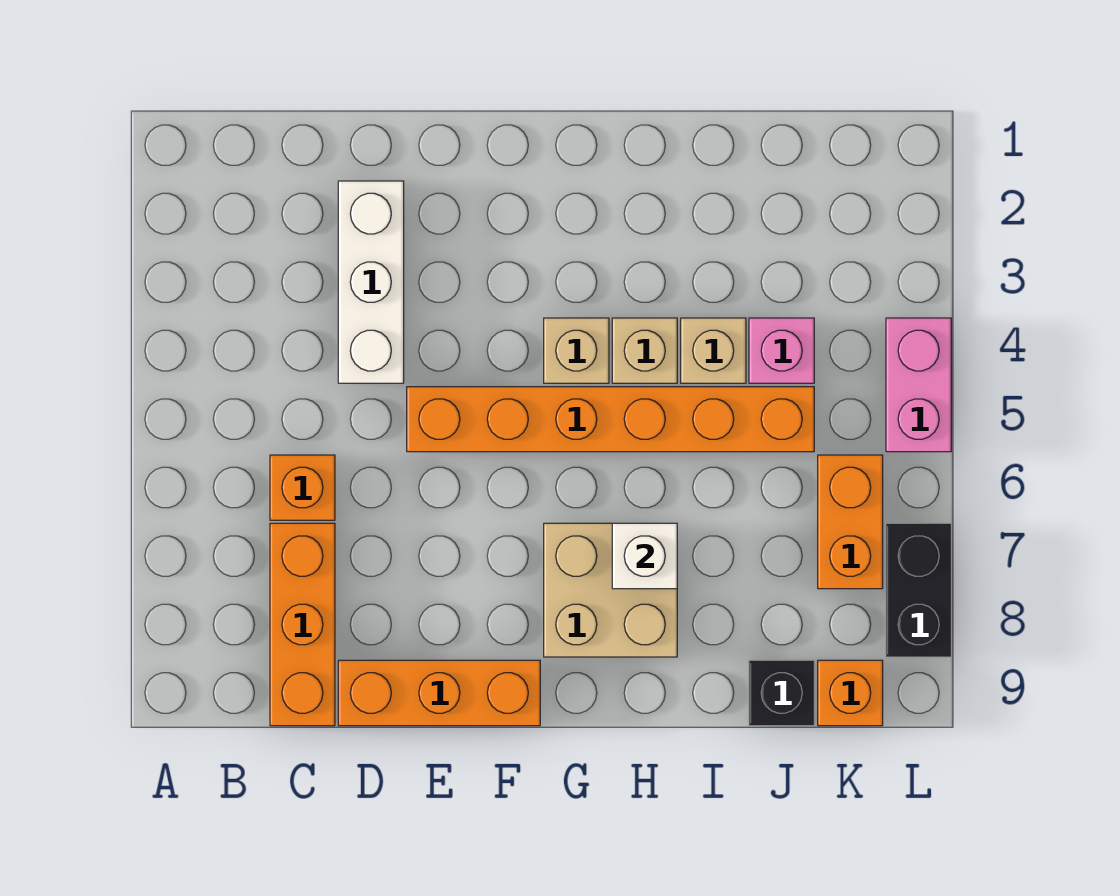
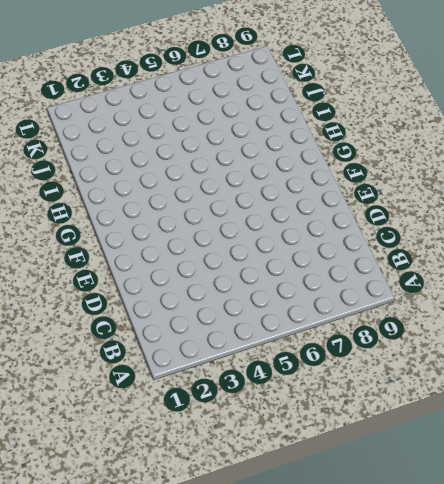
none -> orange brick C6 level 1
none -> orange brick C7:C9 level 1
none -> white brick D2:D4 level 1

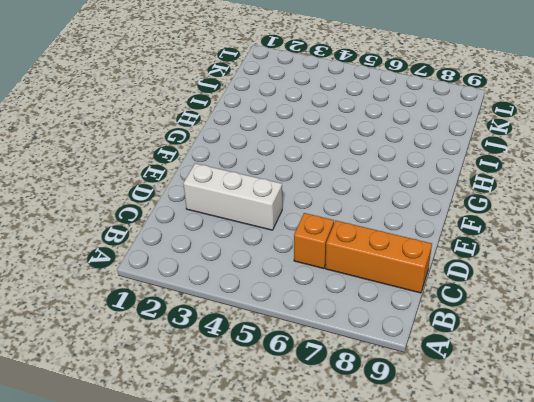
none -> orange brick D9:F9 level 1
none -> orange brick E5:J5 level 1
none -> tan brick G4 level 1

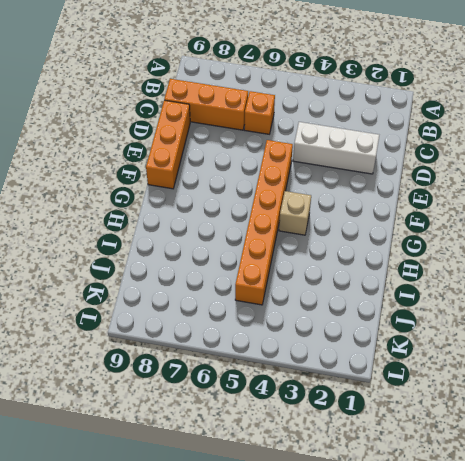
none -> tan brick G7:H8 level 1
none -> tan brick H4 level 1
none -> tan brick I4 level 1

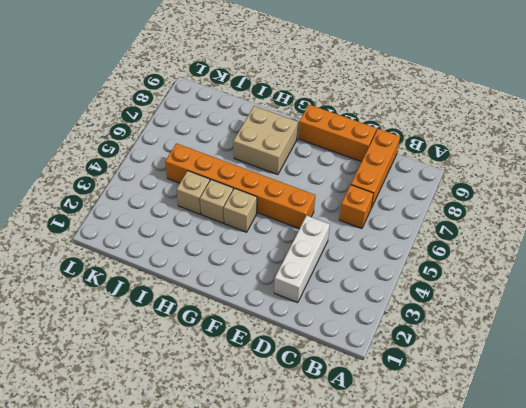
none -> pink brick J4 level 1
none -> black brick J9 level 1
none -> orange brick K6:K7 level 1

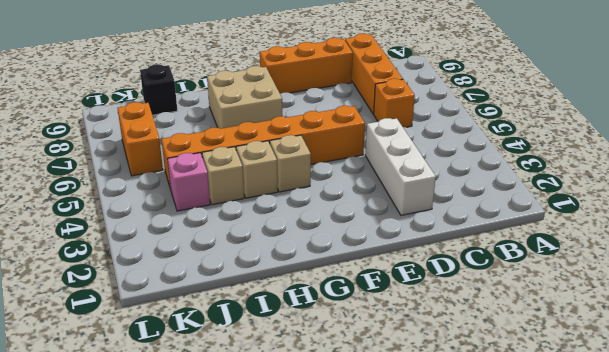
none -> orange brick K9 level 1
none -> pink brick L4:L5 level 1
none -> black brick L7:L8 level 1

